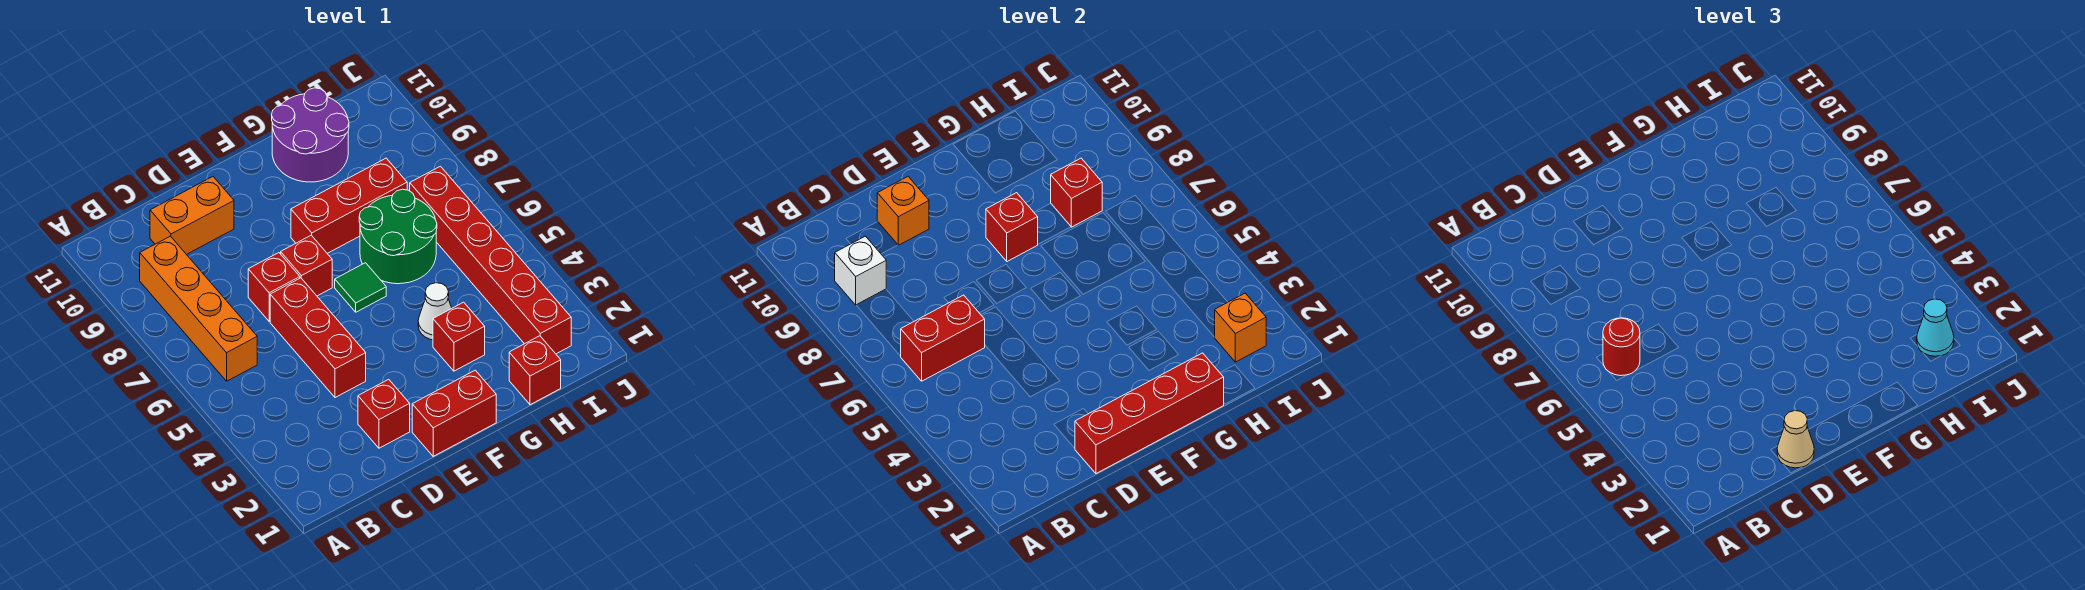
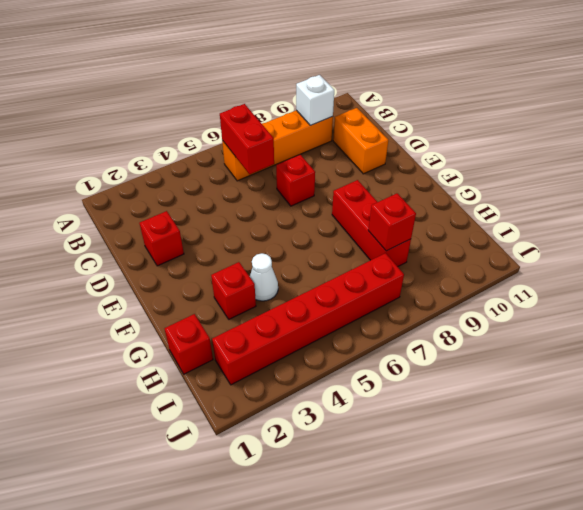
none -> red brick D4:D6 level 1
none -> red brick E1:F1 level 1
none -> red brick E7 level 1

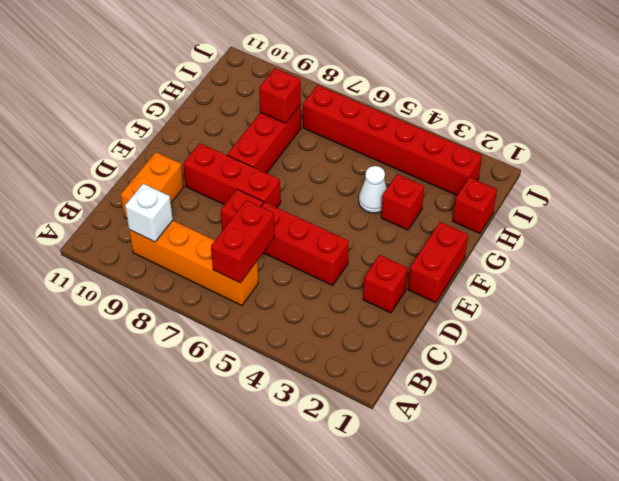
red brick E7:E9 level 1 -> red brick E7 level 1
none -> green tile F6 level 1
none -> green round brick G6:H7 level 1
none -> purple round brick G10:H11 level 1

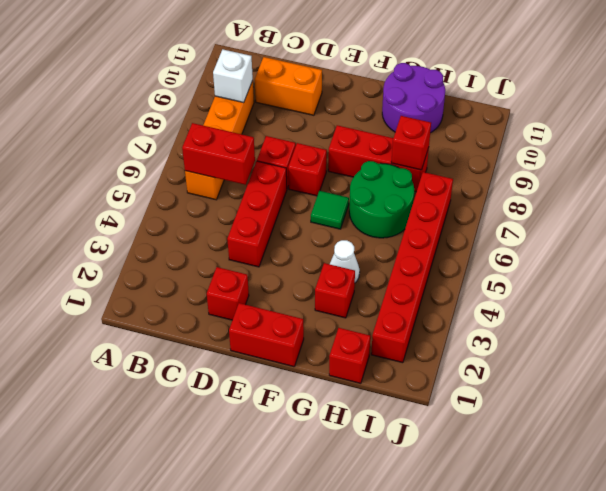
none -> red brick D1:G1 level 2
none -> orange brick D10 level 2
none -> red brick F8 level 2

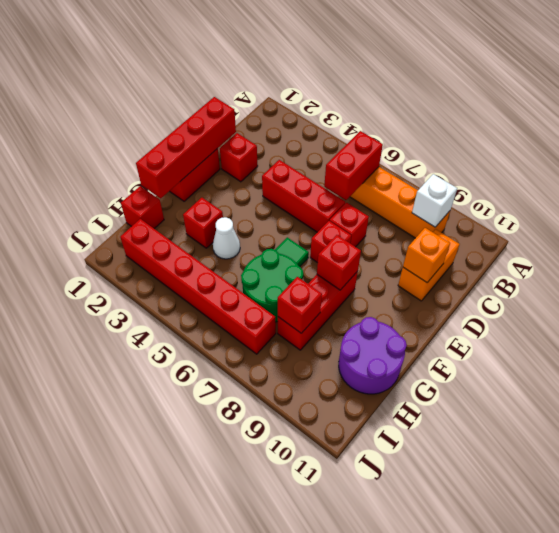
none -> orange brick I2 level 2
none -> red round brick B6 level 3
none -> tan cone D1 level 3

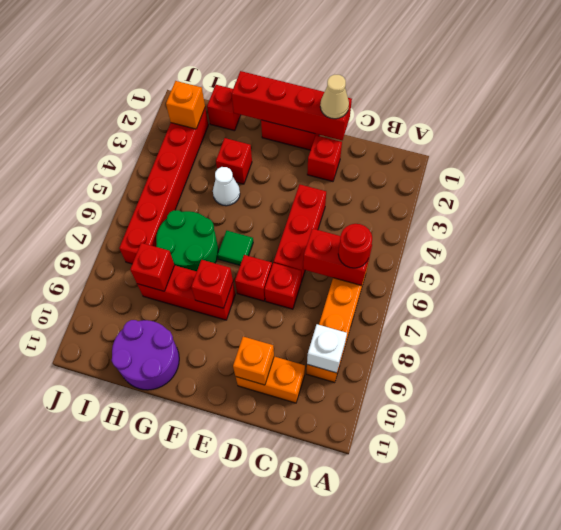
none -> cyan cone I2 level 3

